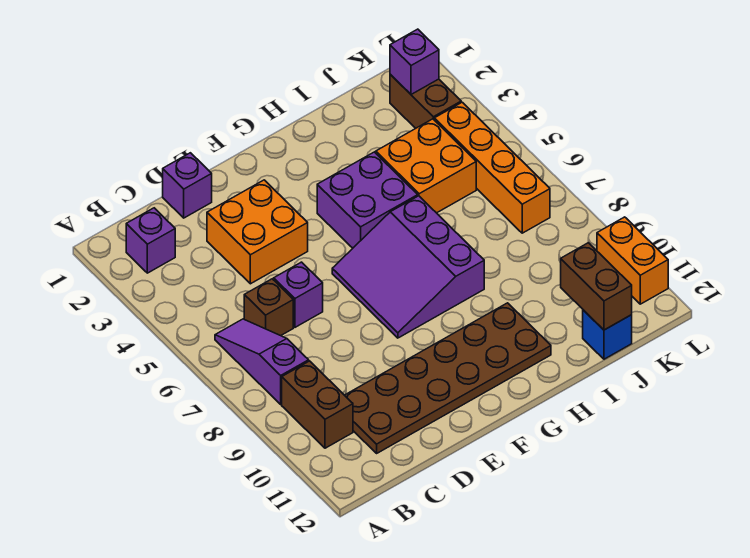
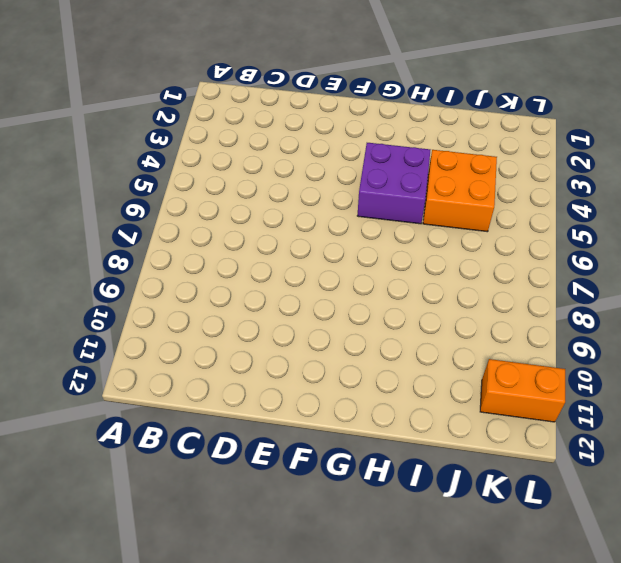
orange brick K11:L11 level 1 -> orange brick L10:L11 level 1
none -> purple brick B2 level 1
none -> purple slope B6:B8 level 1 top 8
none -> brown brick B9:B10 level 1

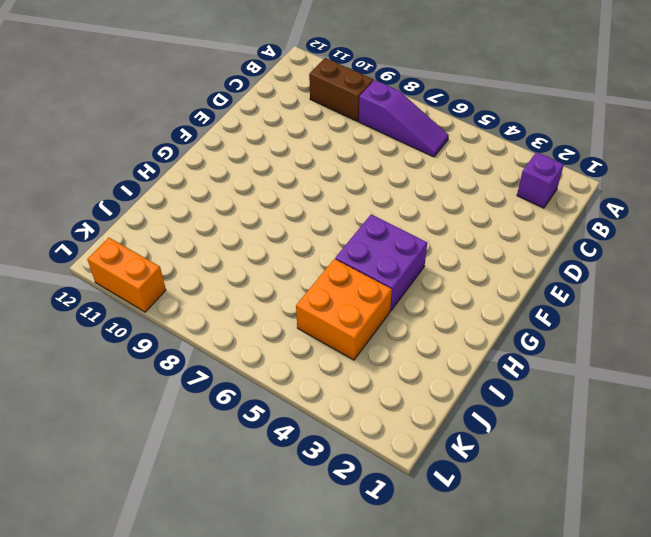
none -> brown brick C6 level 1
none -> brown plate C10:H11 level 1
none -> purple brick D1 level 1

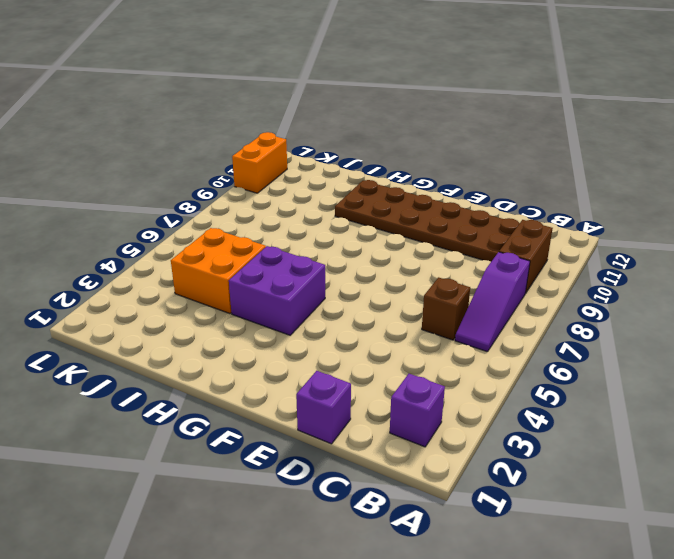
none -> orange brick D3:E4 level 1
none -> purple brick D6 level 1
none -> purple slope F6:H8 level 1 top H

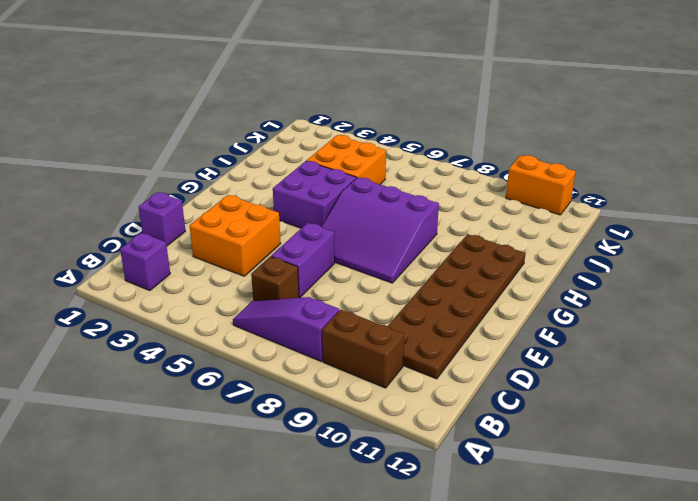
purple brick D6:E6 level 1 -> purple brick D6 level 1
none -> blue brick J12 level 1
none -> brown brick K2:K3 level 1
none -> orange brick K4:K7 level 1

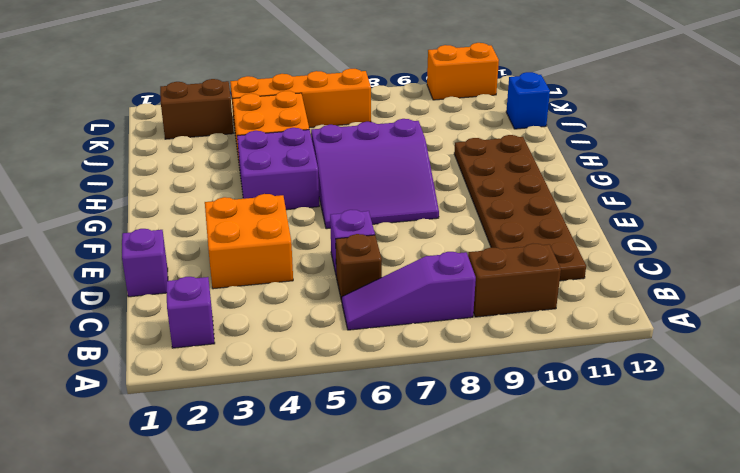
none -> brown brick J11:J12 level 2
none -> purple brick K2 level 2

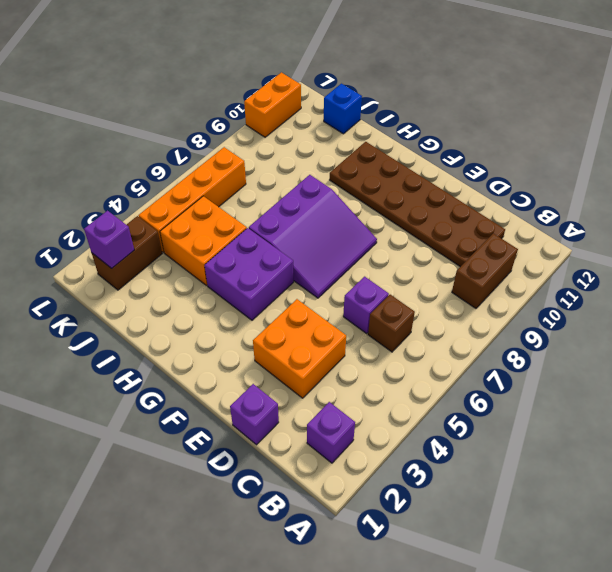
none -> purple slope B6:B8 level 1 top 8
none -> brown brick J11:J12 level 2

